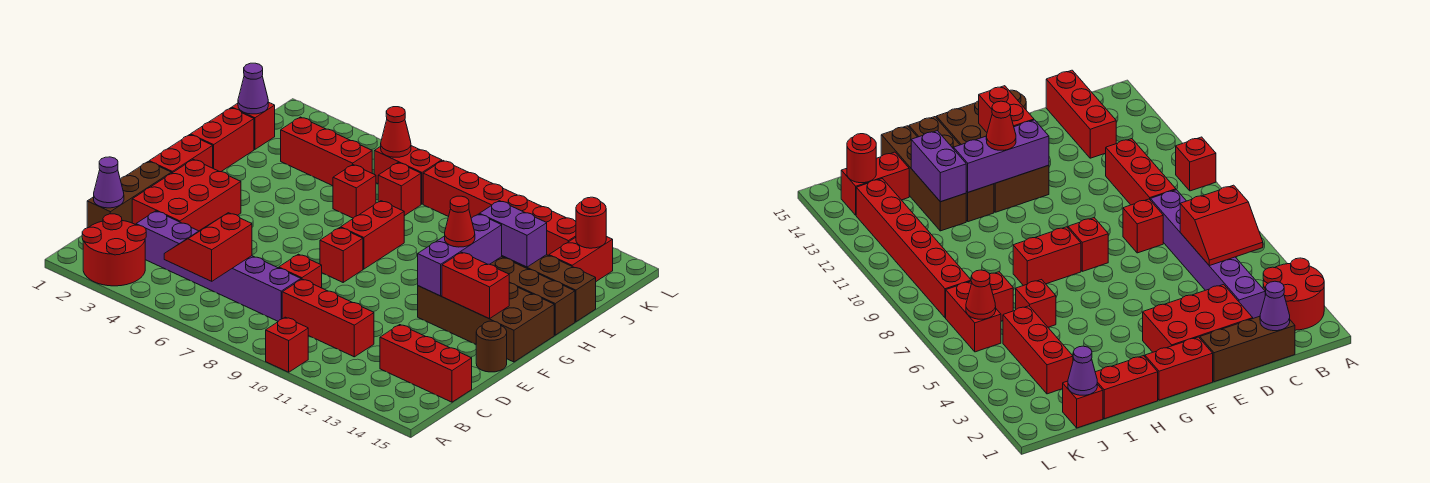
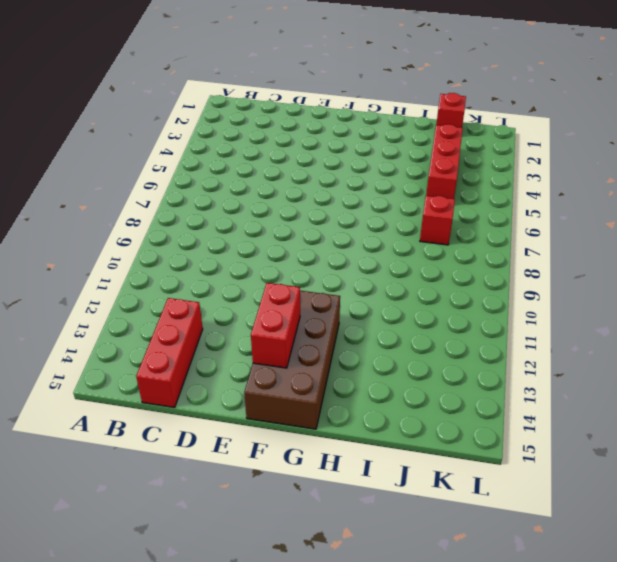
none -> red round brick A2:B3 level 1
none -> red brick A10 level 1
none -> brown brick C1:E1 level 1
none -> purple brick C3:C8 level 1

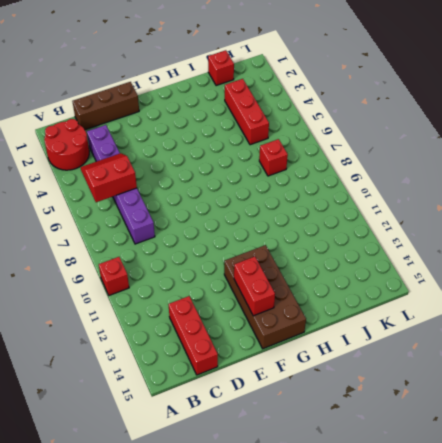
none -> red brick C9:C11 level 1
none -> red brick D2:F3 level 1
none -> red brick D8 level 1
none -> brown round brick E15 level 1

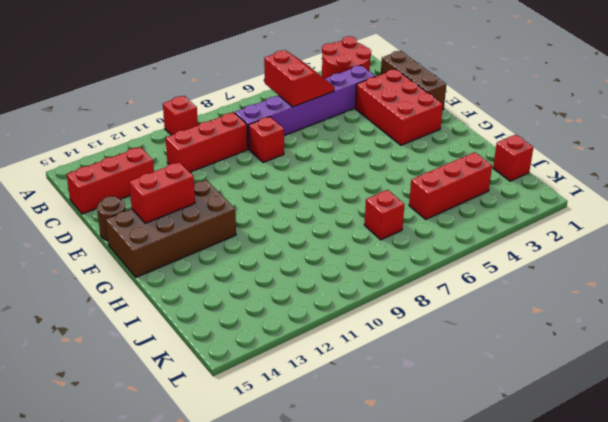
none -> red brick F1:G1 level 1
none -> red brick F8 level 1
none -> red brick G8:H8 level 1
none -> red brick H1:I1 level 1

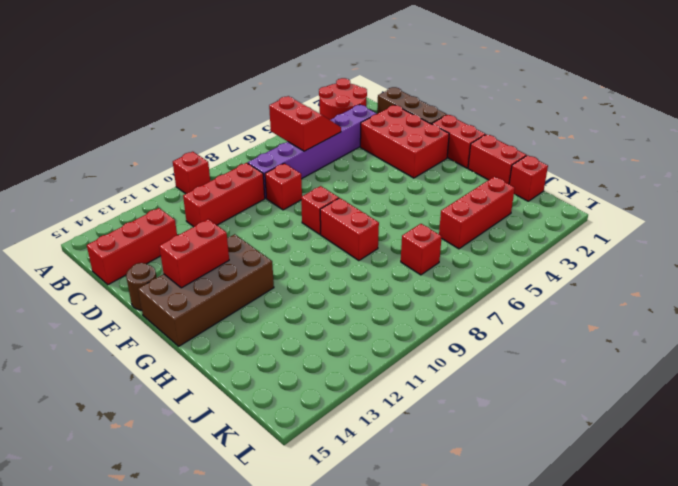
none -> brown brick H12:H15 level 1
none -> red brick I6 level 1
none -> brown brick I12:I15 level 1
none -> red brick J14:K14 level 1

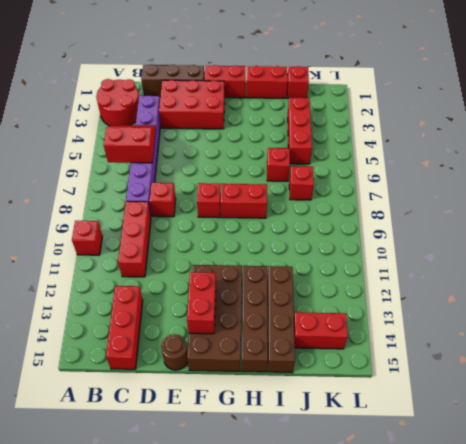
none -> red brick K6:K7 level 1
none -> red brick K8:K13 level 1
none -> purple cone C1 level 2
none -> purple brick F12:H12 level 2

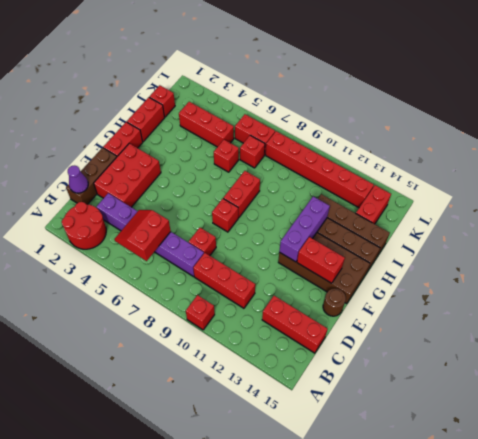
none -> purple brick I12:I13 level 2
none -> purple cone J1 level 2
none -> red cone K6 level 2
none -> red round brick K14 level 2

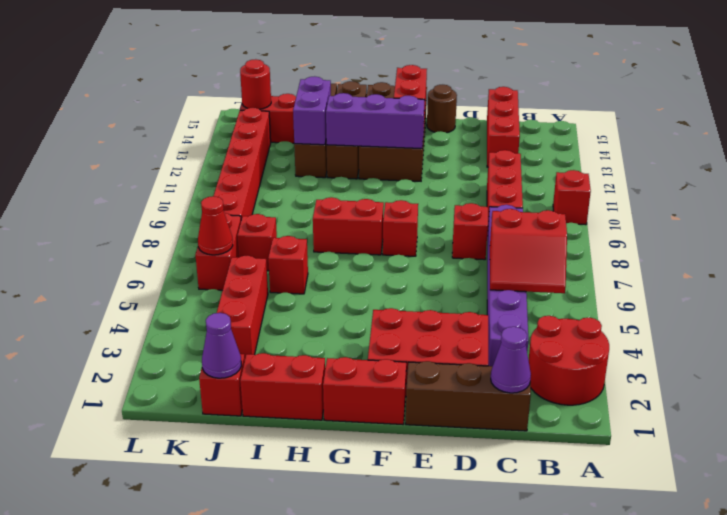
none -> red cone G12 level 3

